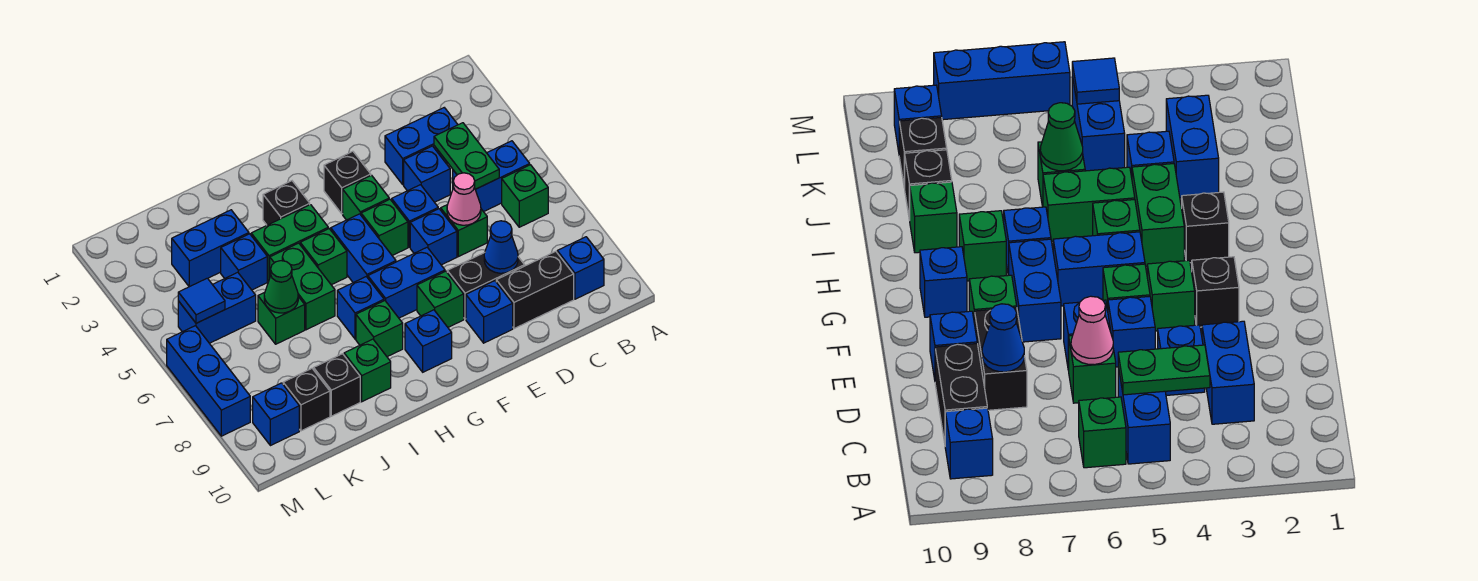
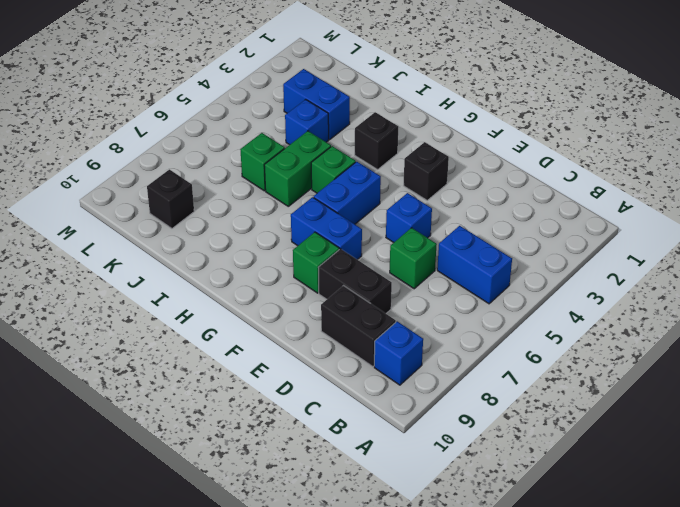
none -> green brick B6 level 1
none -> blue brick C3:D3 level 1
none -> blue brick D4 level 1
none -> blue brick E6 level 1

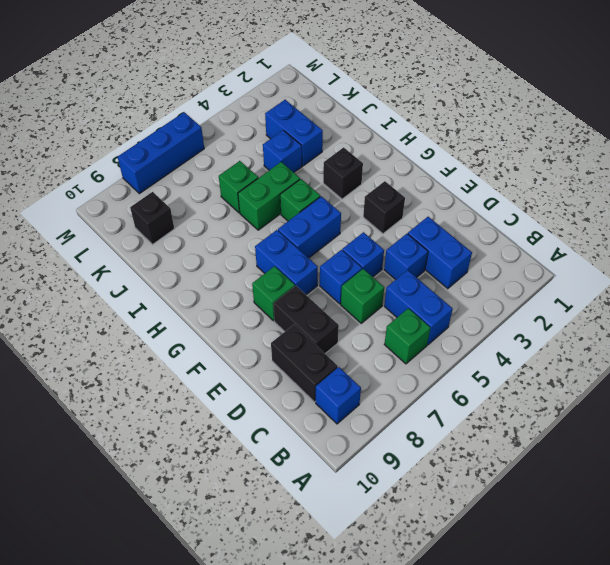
none -> blue brick E9 level 1
none -> green brick F4 level 1
none -> green brick F5 level 1
none -> blue brick G9 level 1

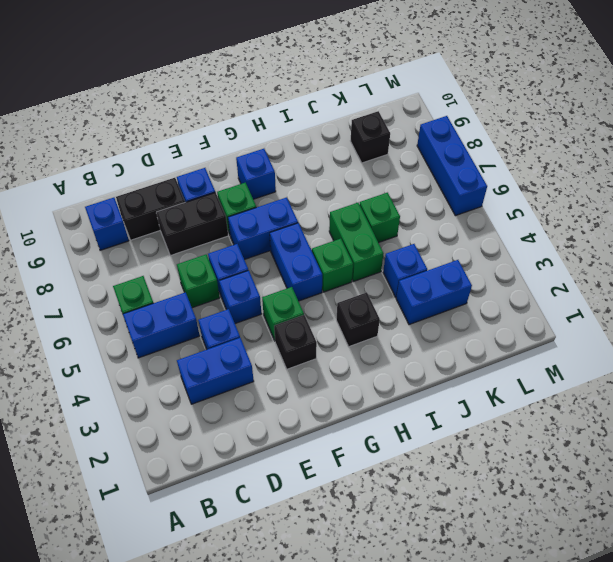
none -> green brick F5 level 1
none -> green brick H4:I4 level 1
none -> blue brick H7 level 1
none -> green brick H8 level 1

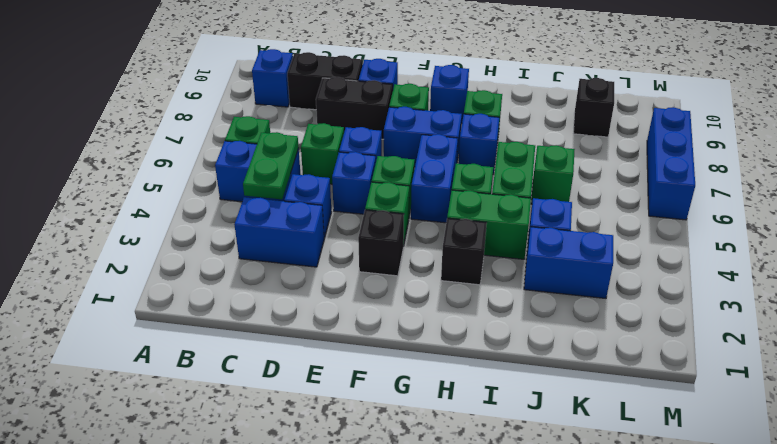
none -> green brick I9 level 1
none -> black brick J9 level 1
none -> blue brick K5:L5 level 1
none -> blue brick L9 level 1

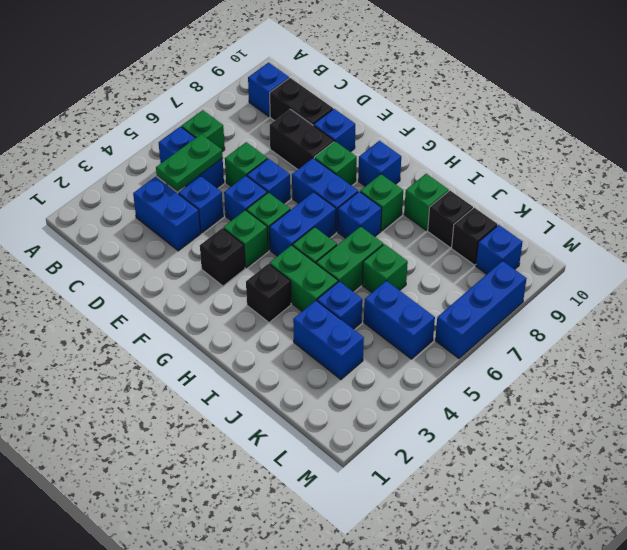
none -> pink cone D6 level 2
none -> blue cone D8 level 2
none -> green cone J6 level 2
none -> blue tile L5 level 2

